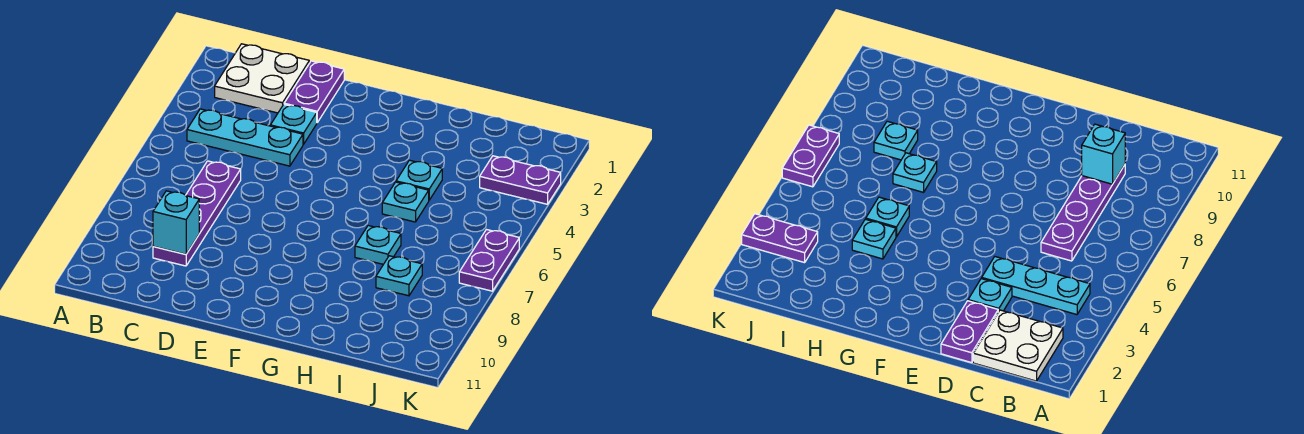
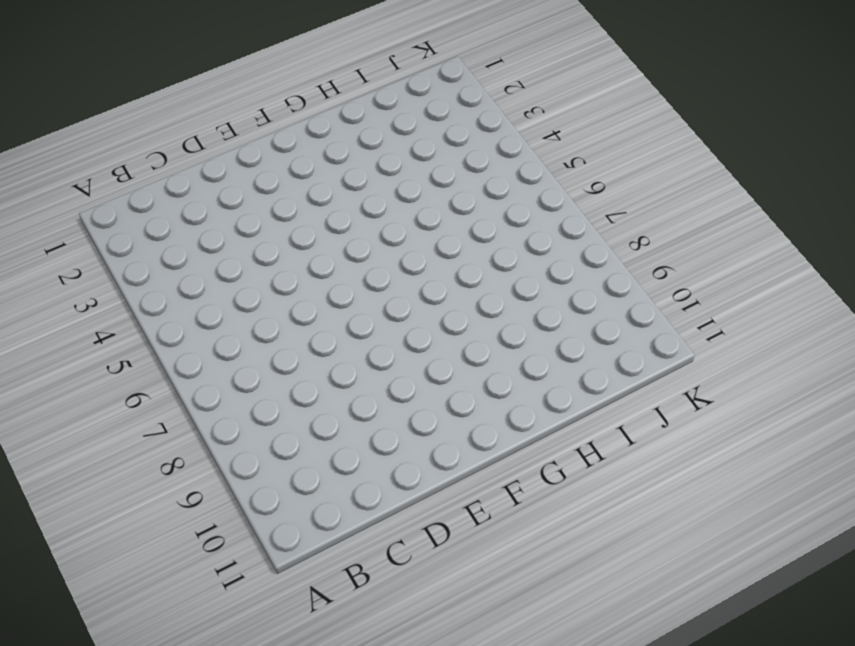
none -> white plate B1:C2 level 1
none -> cyan plate B4:D4 level 1
none -> purple plate C6:C9 level 1

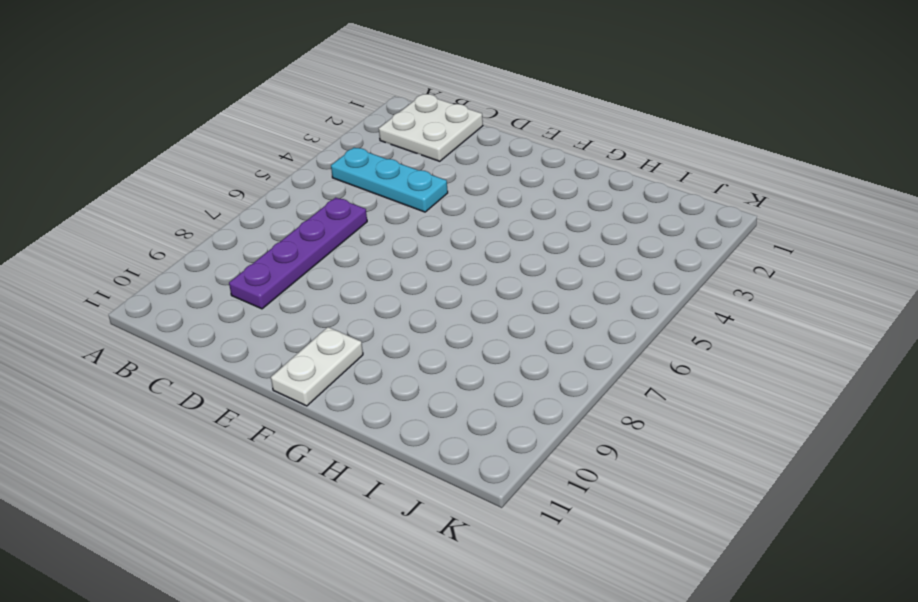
white plate F10:F11 level 1 -> none
none -> purple plate D1:D2 level 1
none -> cyan plate D3 level 1
none -> cyan plate H4 level 1

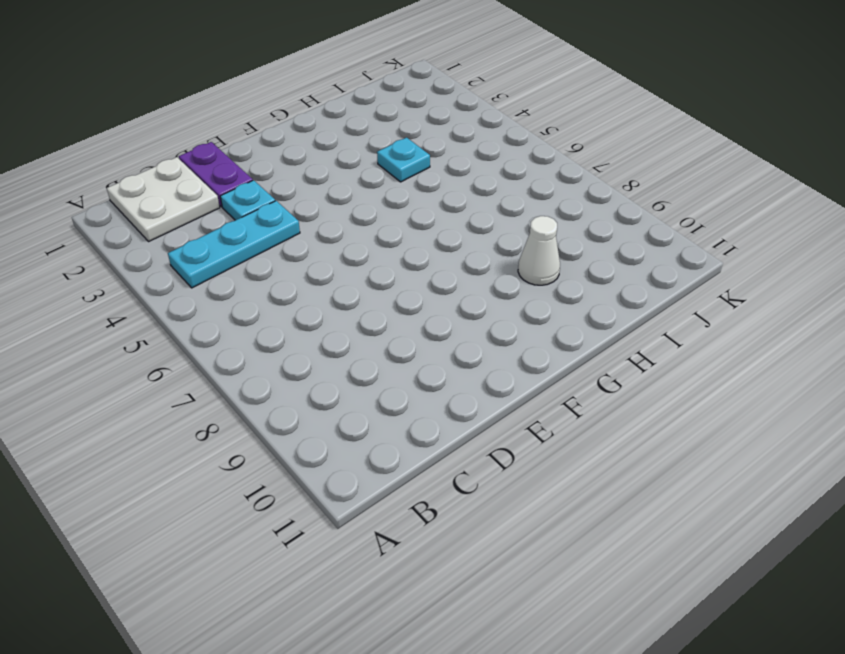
white cone H9 level 1 -> none
none -> purple plate C6:C9 level 1
none -> cyan plate H5 level 1
none -> cyan plate H7 level 1

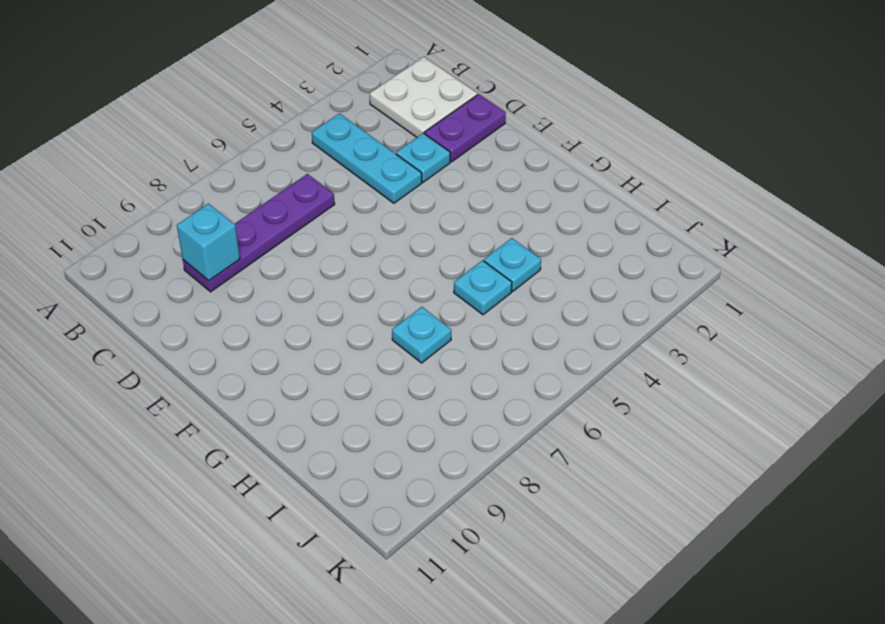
none -> cyan plate I8 level 1
none -> purple plate J3:K3 level 1
none -> purple plate K6:K7 level 1

